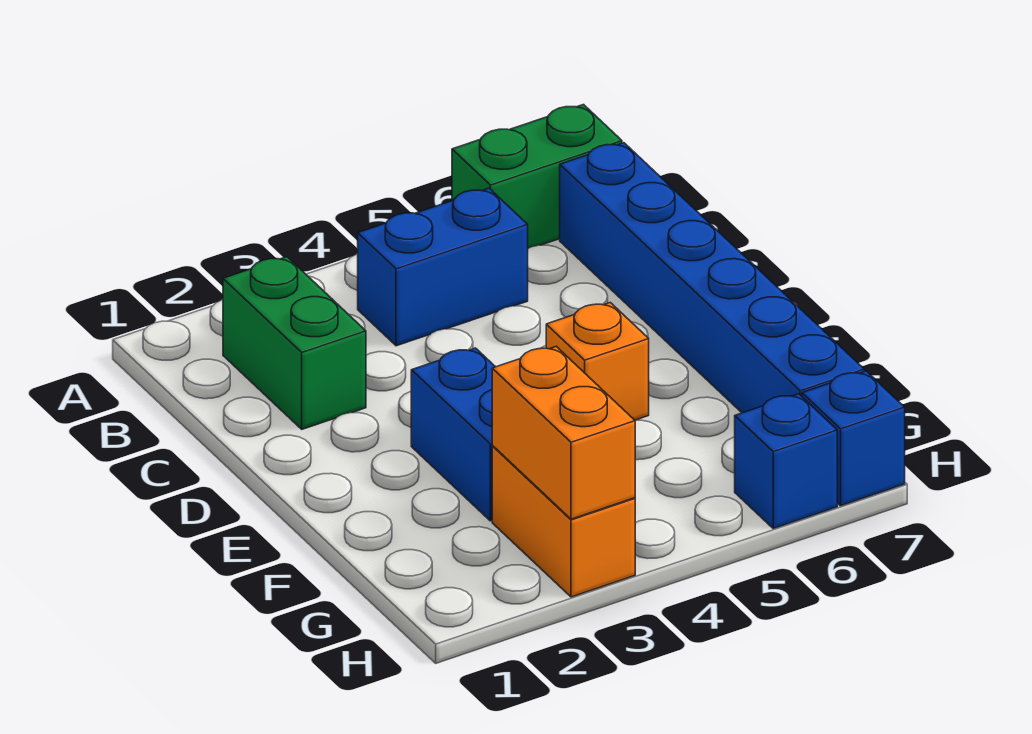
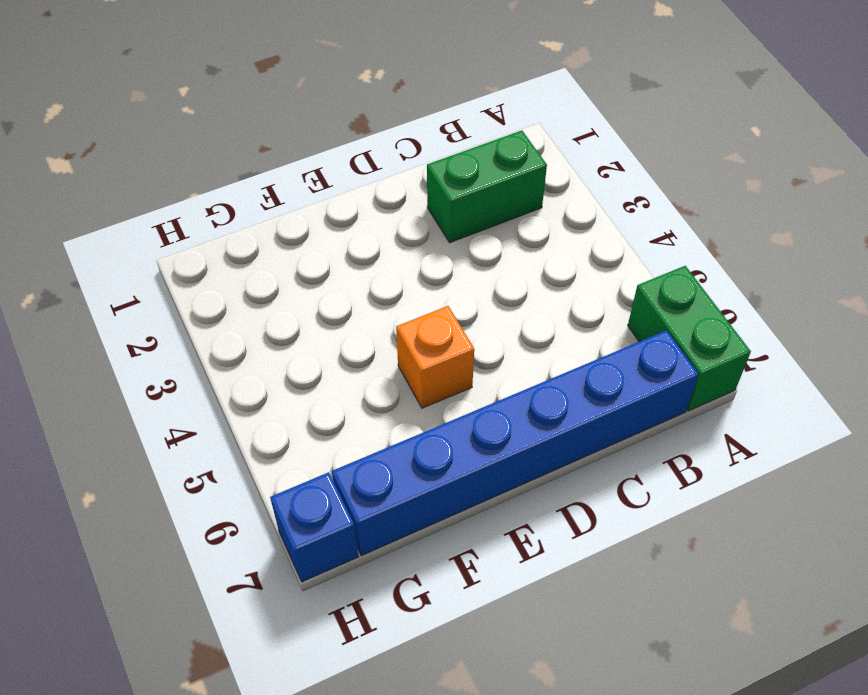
none -> blue brick B4:B5 level 1
none -> blue brick E3:F3 level 1

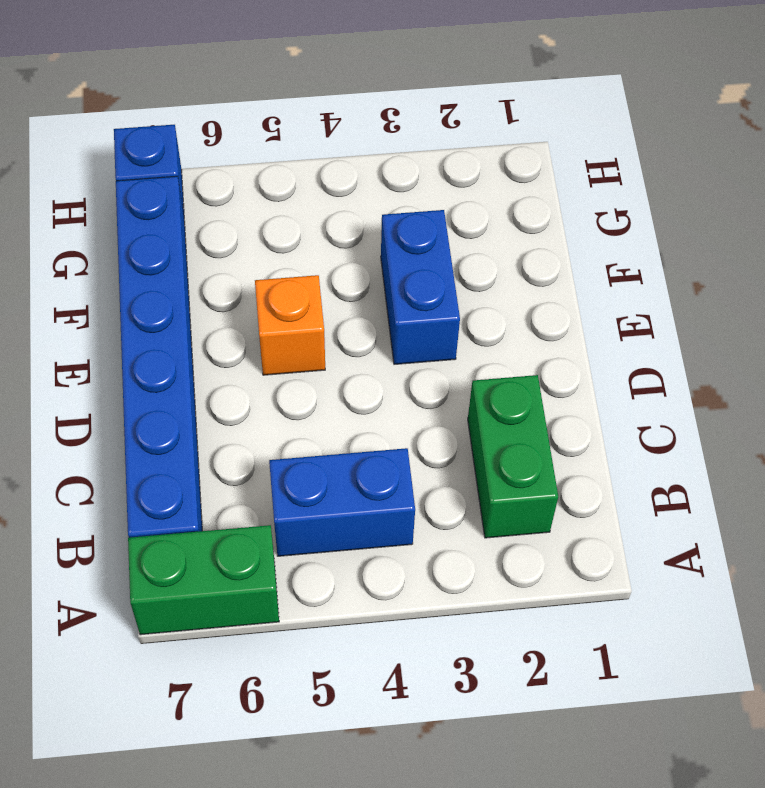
none -> orange brick G3:H3 level 1
none -> blue brick H6 level 1

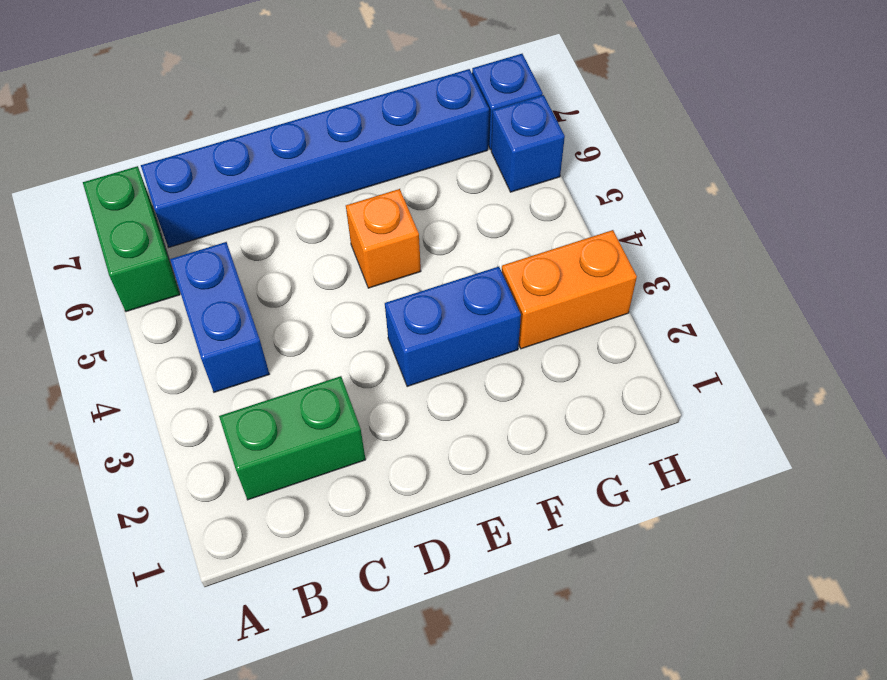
none -> orange brick G3:H3 level 2

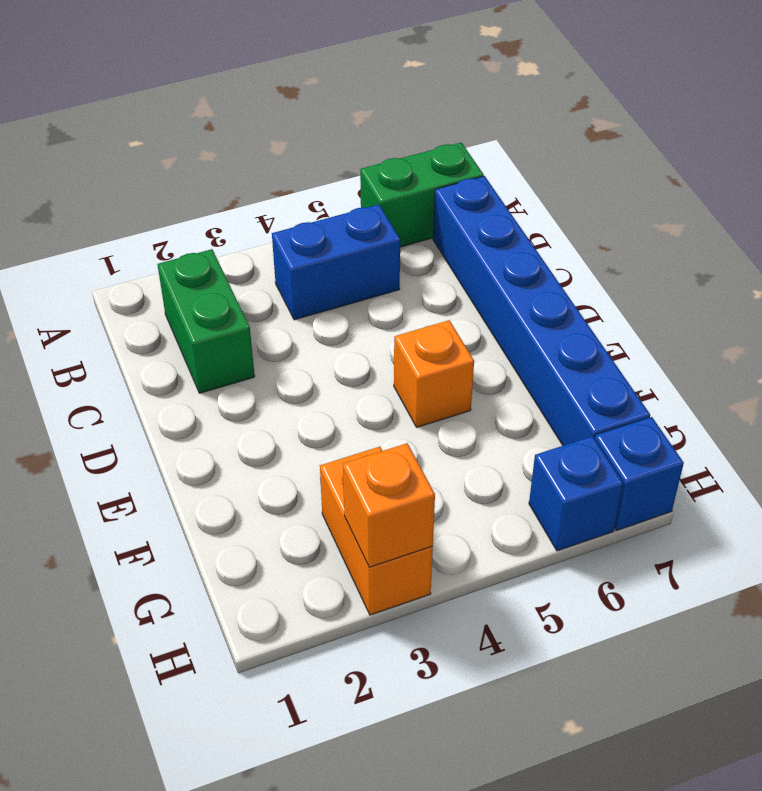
orange brick H3 level 2 -> orange brick G3:H3 level 2
none -> blue brick E3:F3 level 1

